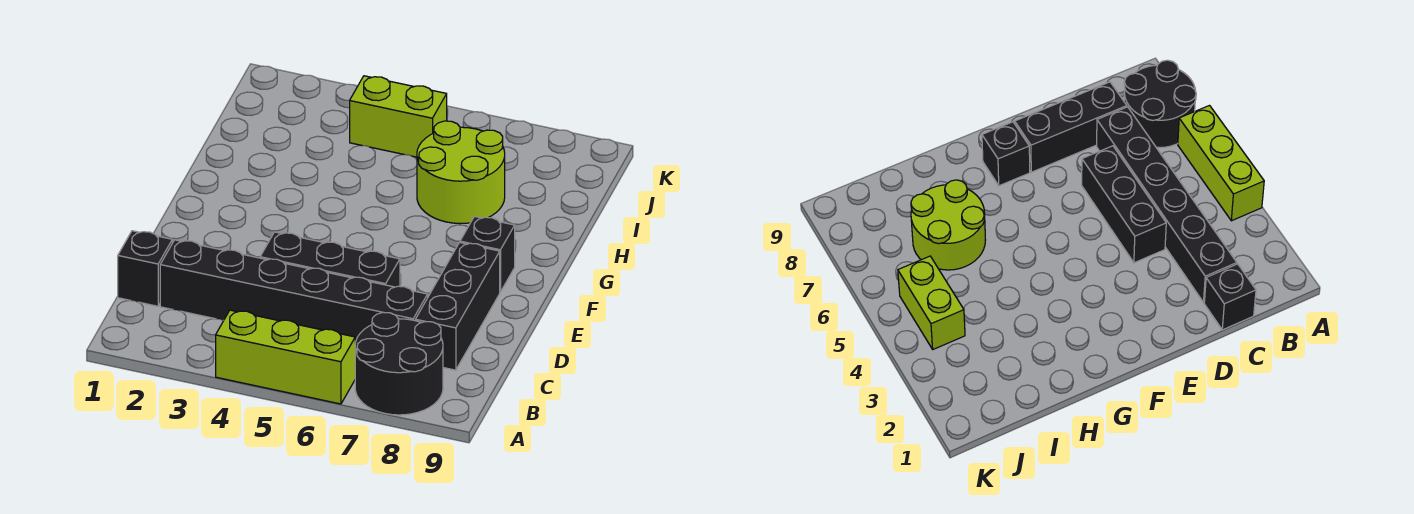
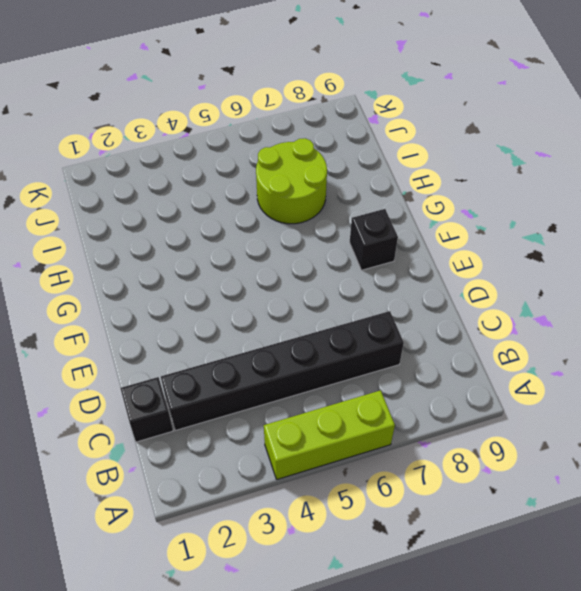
none -> black round brick A7:B8 level 1
none -> black brick C8:E8 level 1

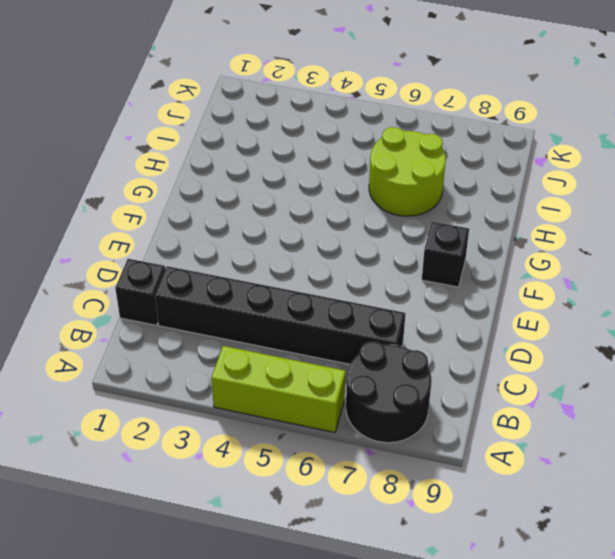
none -> black brick C8:E8 level 1
none -> black brick D4:D6 level 1

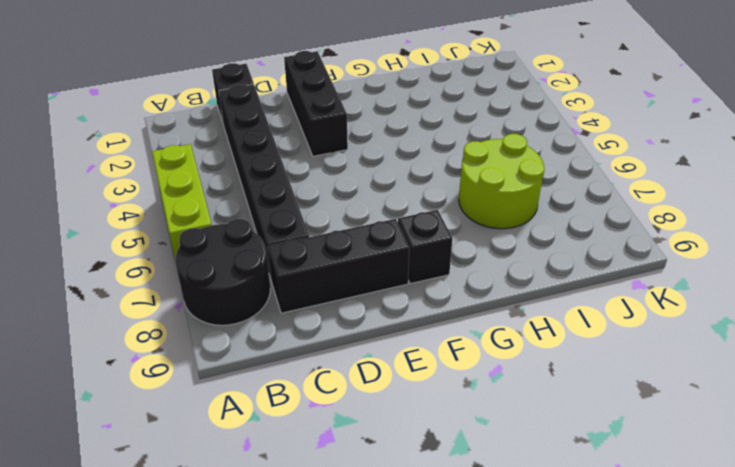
black brick E1:E3 level 1 -> black brick D4:D6 level 1
none -> lime brick J4:J5 level 1

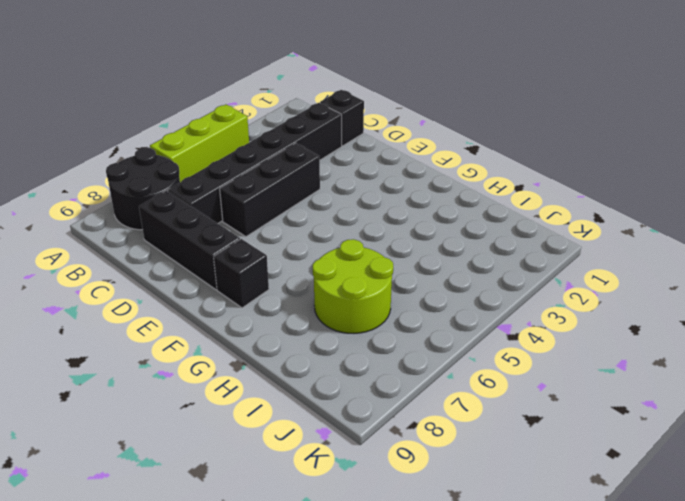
none -> lime brick J4:J5 level 1

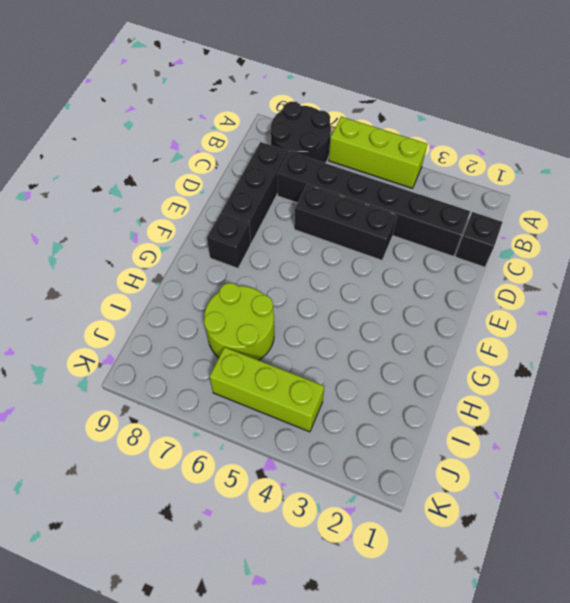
lime brick J4:J6 level 1 -> lime brick J4:J5 level 1

